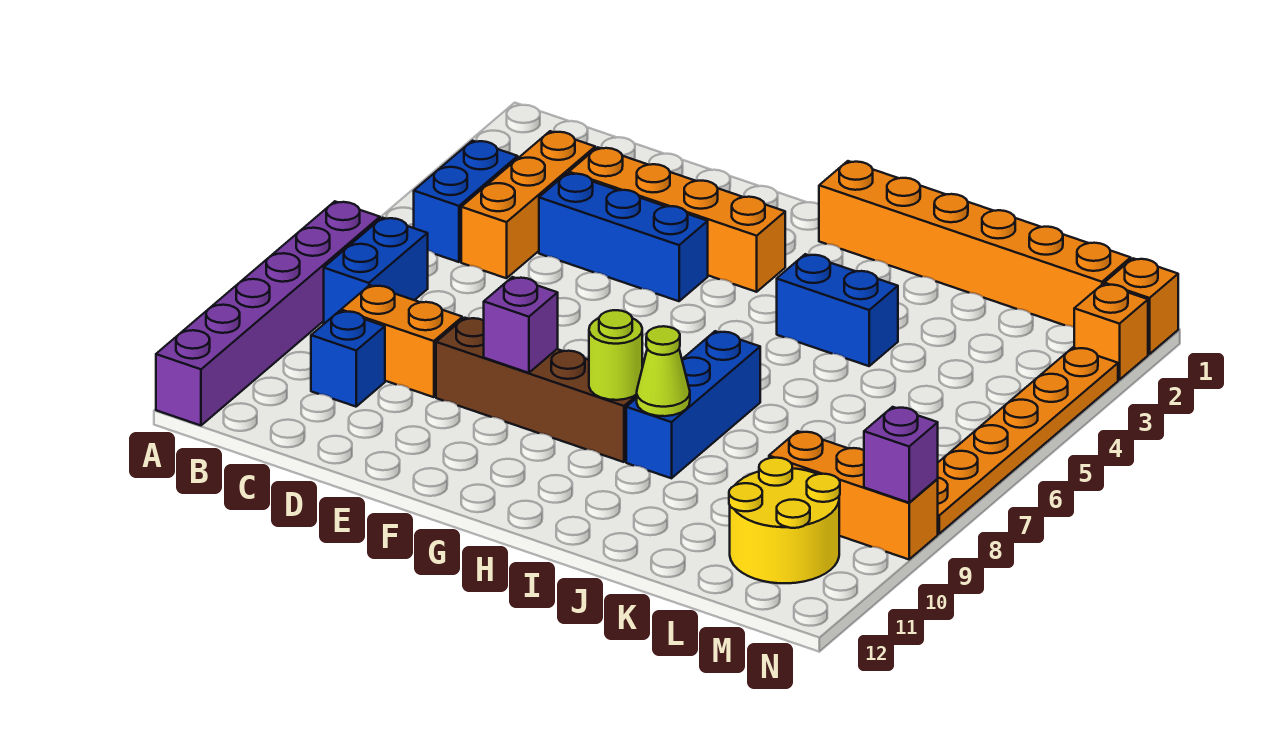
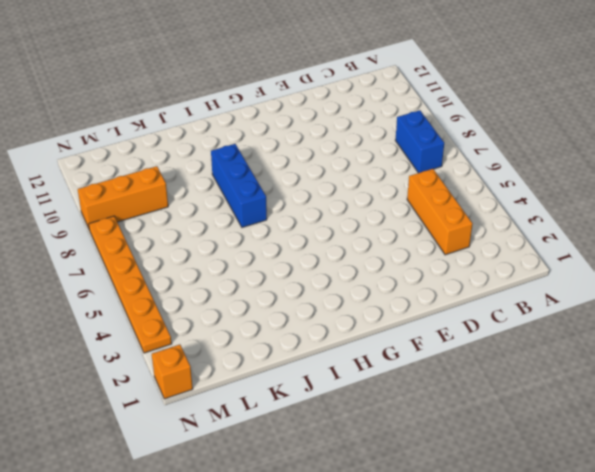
none -> purple brick A7:A12 level 1
none -> blue brick B4:B5 level 1
none -> orange brick C9:D9 level 1

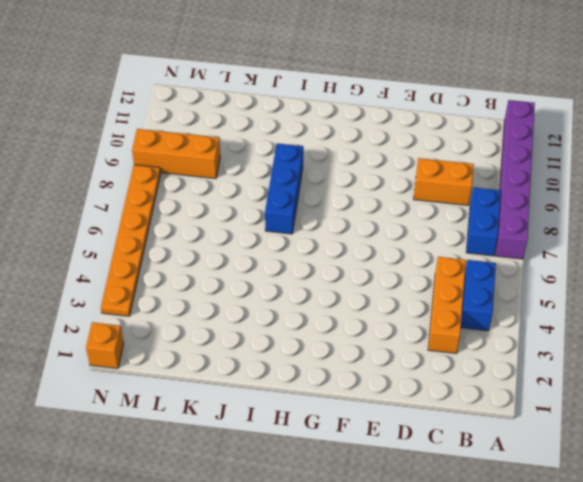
none -> blue brick C10 level 1
none -> orange brick D3:G3 level 1
none -> blue brick D4:F4 level 1

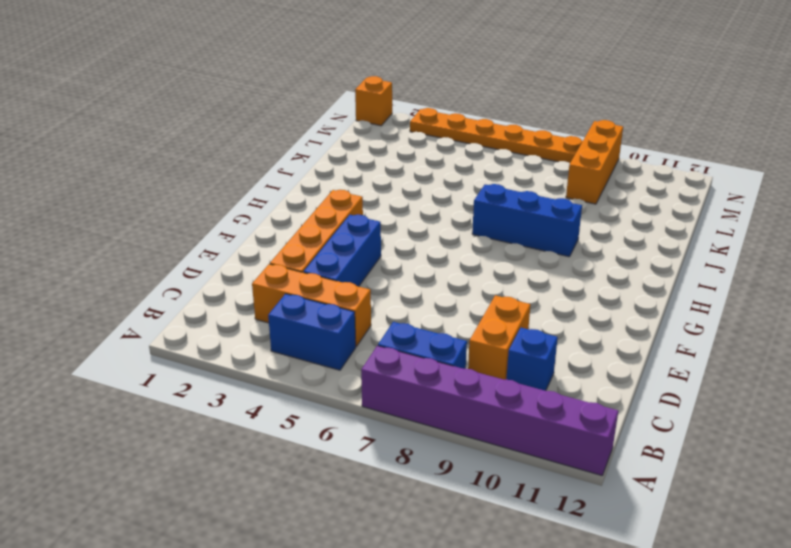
none -> brown brick E9:H9 level 1
none -> orange brick H1:M1 level 1
none -> blue brick I4:J4 level 1

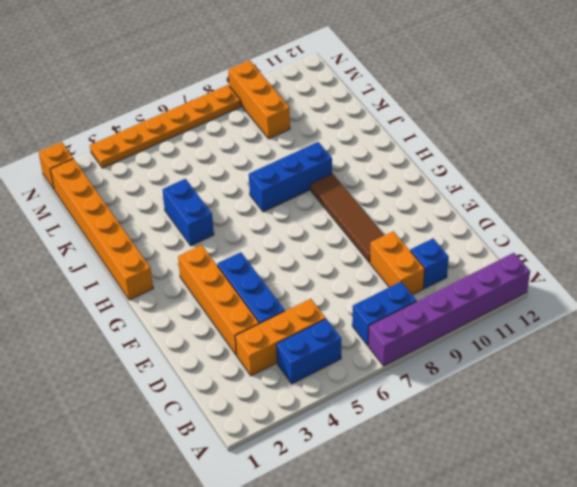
brown tile E9:H9 level 1 -> brown brick E9:H9 level 1
none -> yellow round brick L10:M11 level 1
none -> orange brick N2 level 1
none -> purple brick F9 level 2

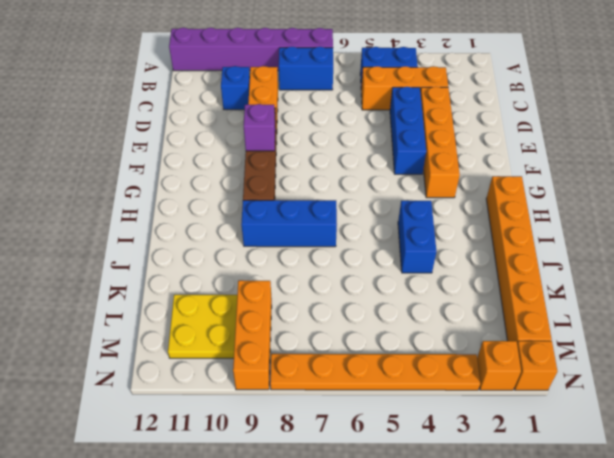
yellow plate L10:M11 level 1 -> yellow round brick L10:M11 level 1
none -> lime round brick H9 level 2
none -> lime cone I9 level 2
none -> purple brick N9 level 2

